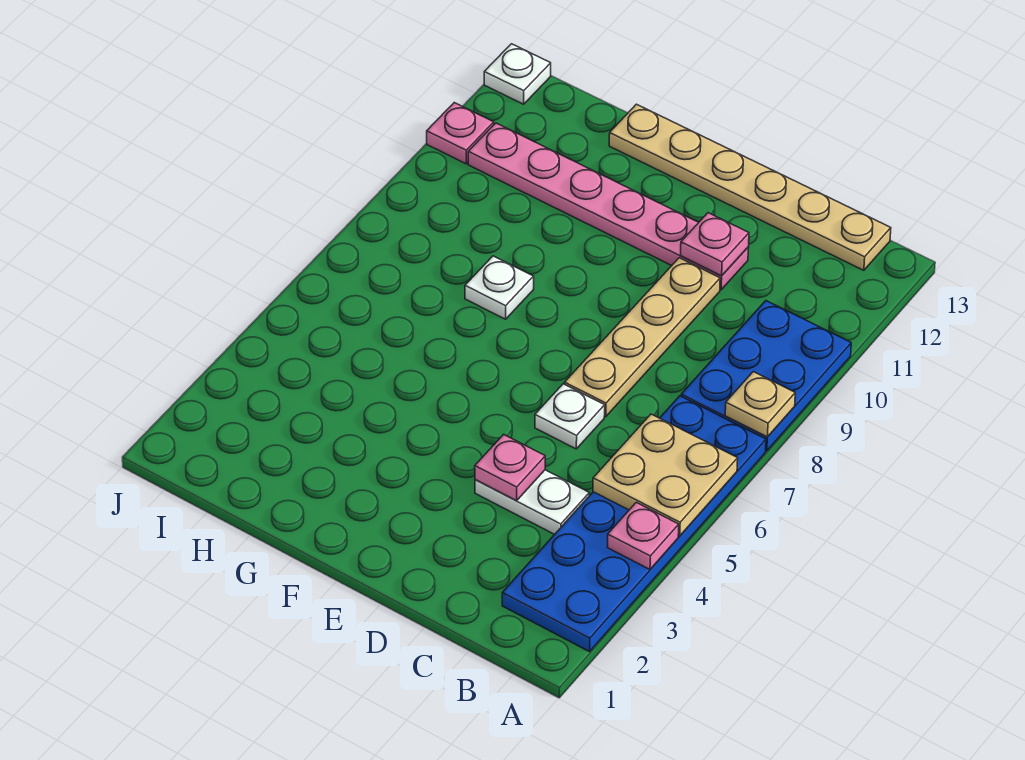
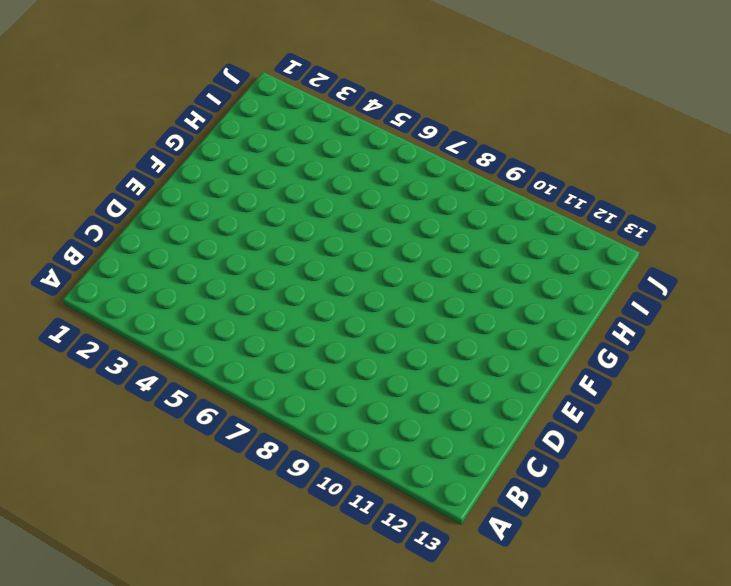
none -> blue plate A2:B7 level 1
none -> blue plate A8:B10 level 1
none -> tan plate B13:G13 level 1

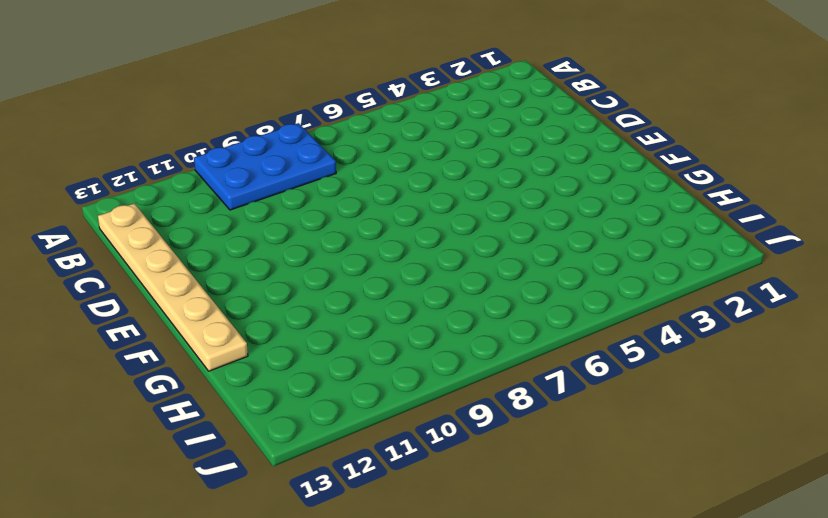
none -> blue plate A2:B7 level 1
none -> white plate C4:D4 level 1
none -> white plate D6 level 1

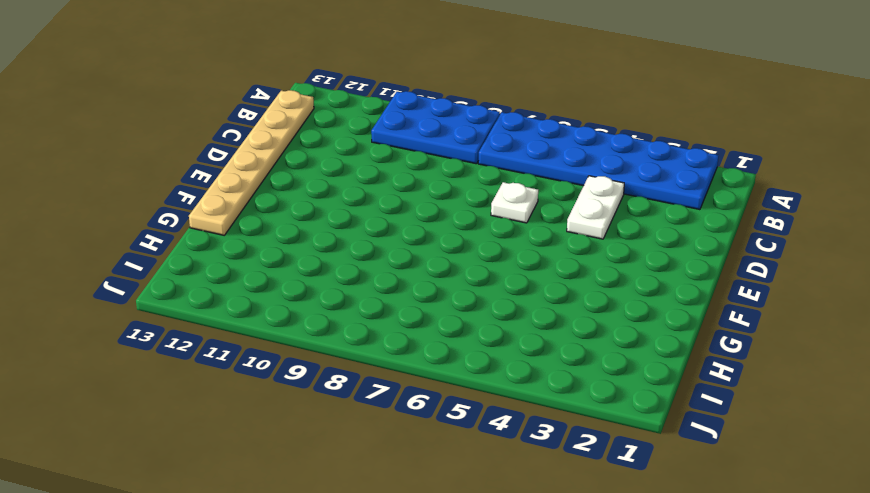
none -> tan plate D7:D10 level 1
none -> pink plate D11:I11 level 1
none -> white plate G8 level 1

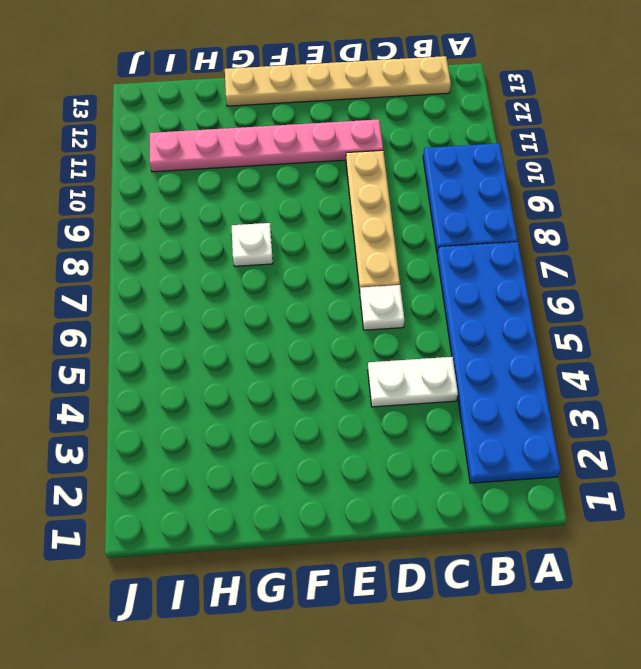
none -> pink plate J11 level 1
none -> white plate J13 level 1
none -> pink plate A4 level 2

